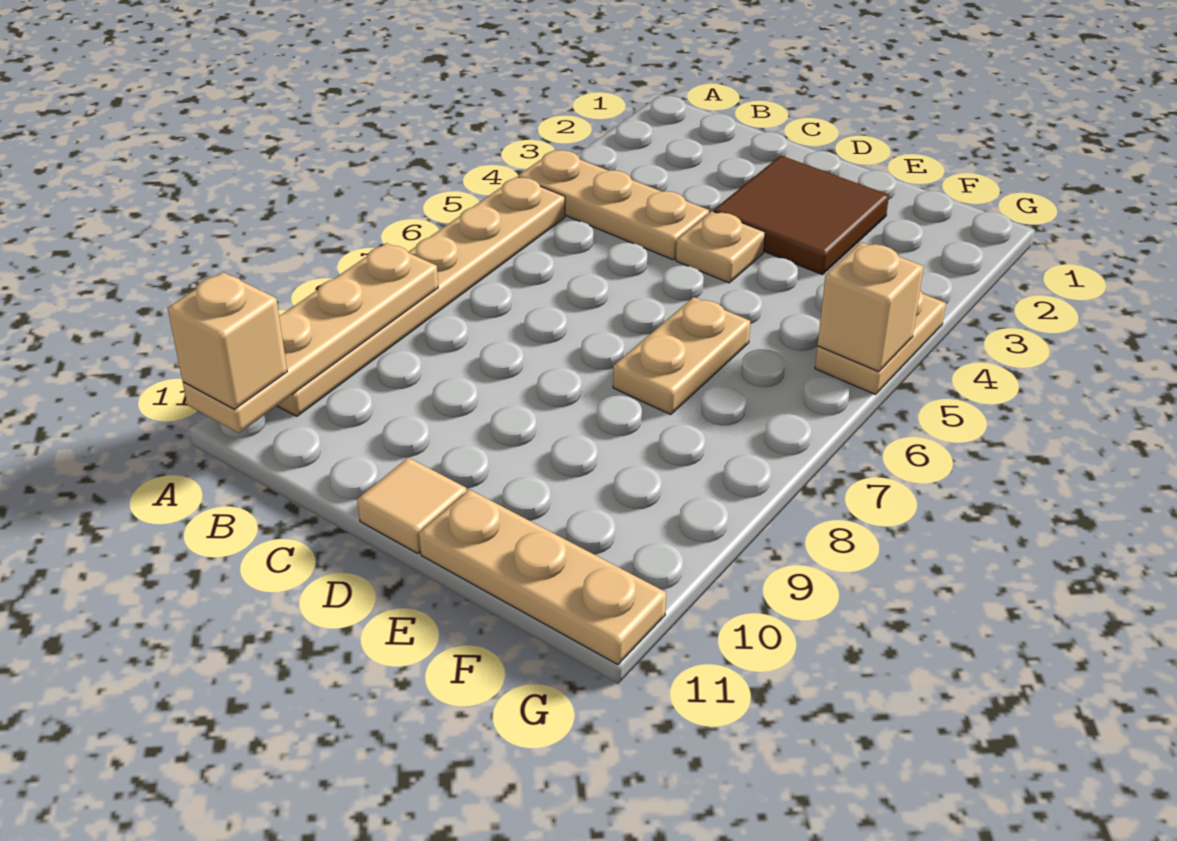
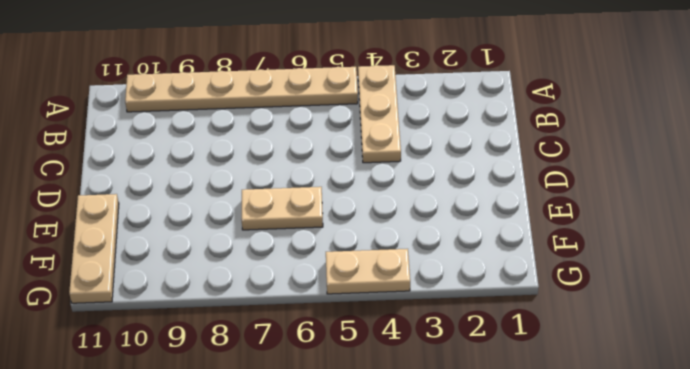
none -> brown tile D2:E3 level 1
none -> tan plate D4 level 1

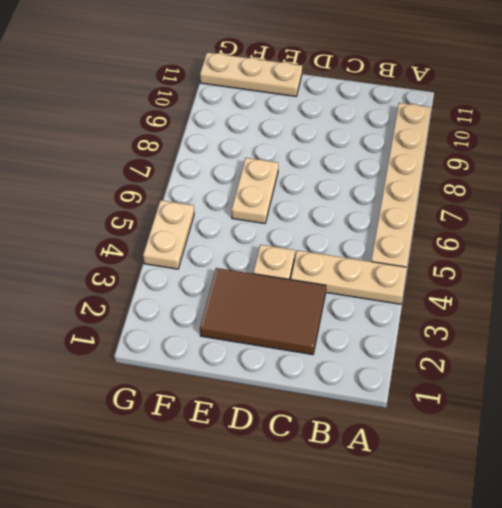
brown tile C2:E3 level 1 -> brown tile D2:E3 level 1
none -> tan tile D11 level 1
none -> tan plate A8:A11 level 2

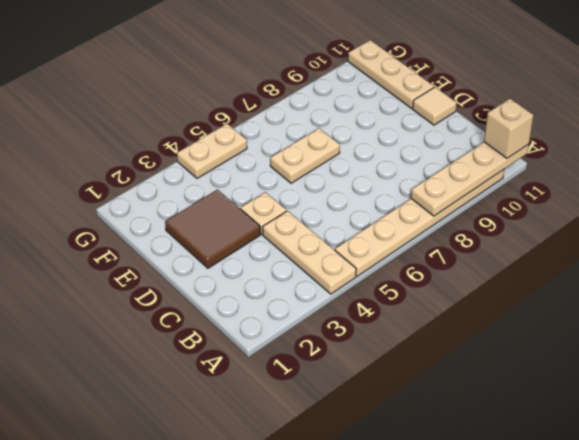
none -> tan brick G5 level 2

